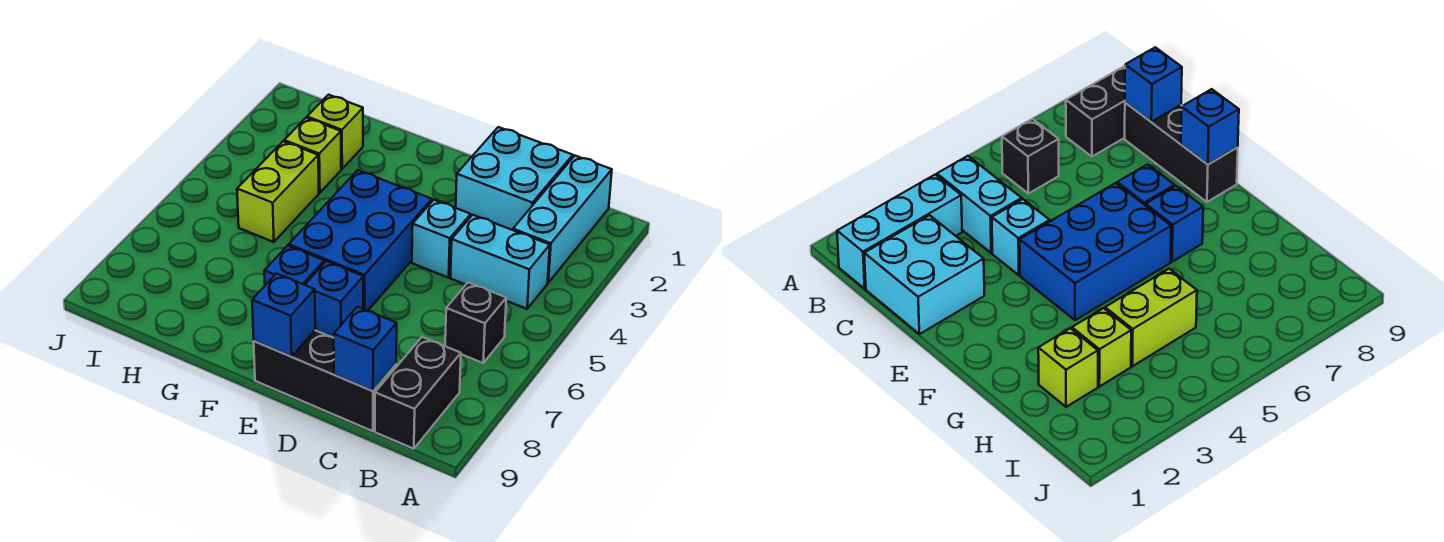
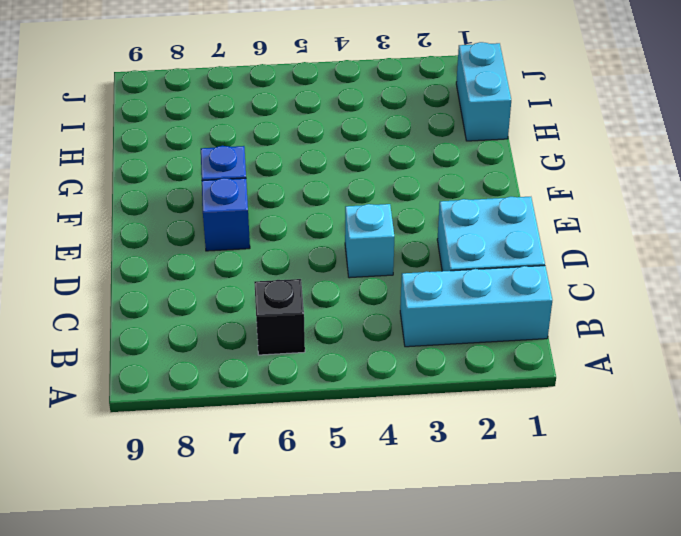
cyan brick H1:I1 level 1 -> cyan brick B4:C4 level 1
none -> black brick B8:B9 level 1
none -> black brick C9:E9 level 1
none -> blue brick E4:F6 level 1

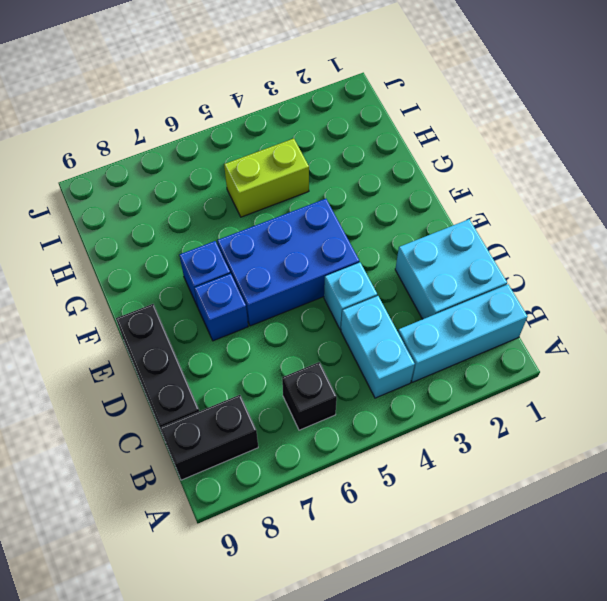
none -> lime brick H2 level 1
none -> lime brick H3 level 1
none -> blue brick C9 level 2

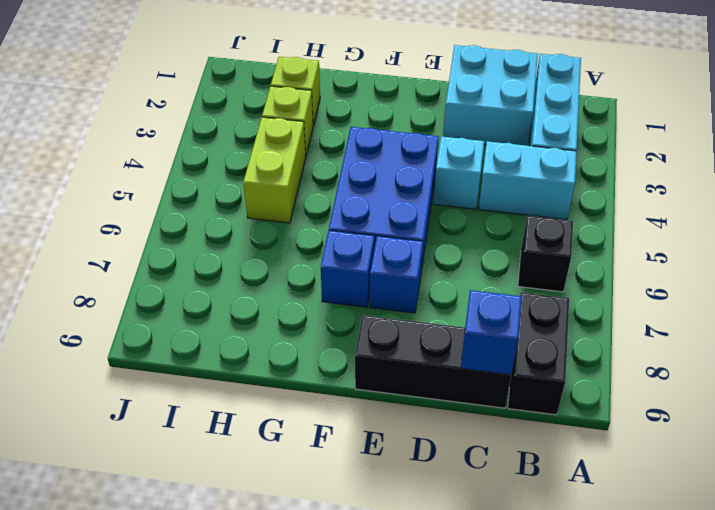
none -> blue brick E9 level 2

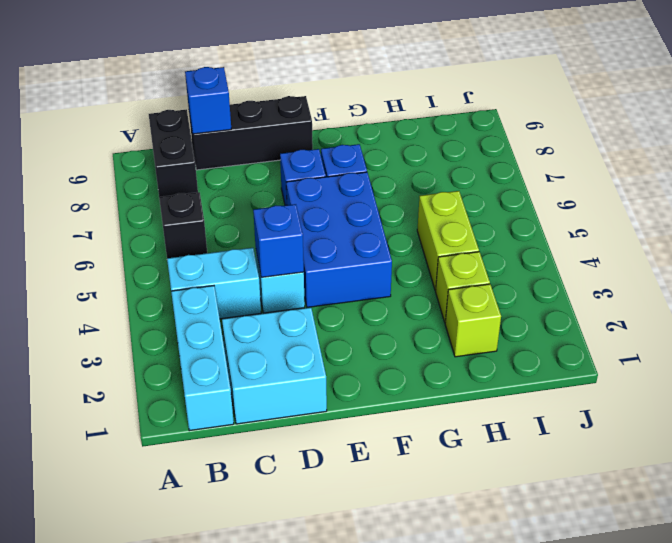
blue brick D4 level 2 -> blue brick E9 level 2

